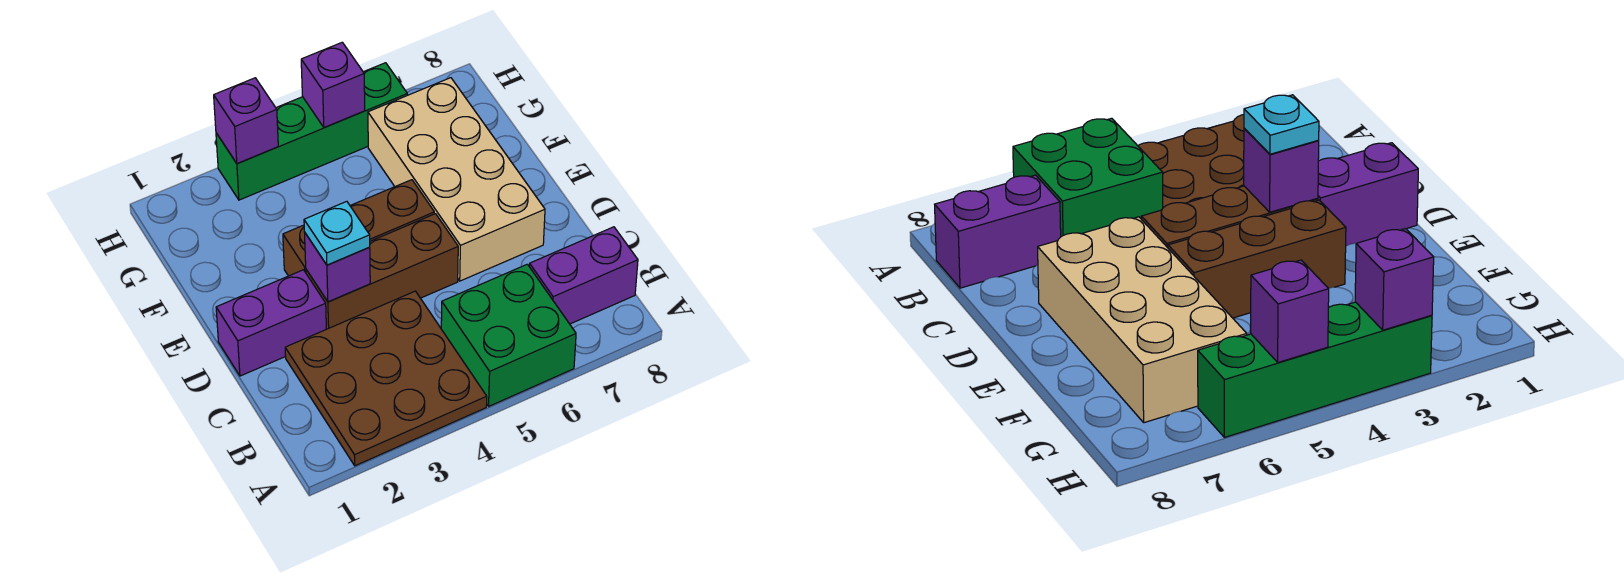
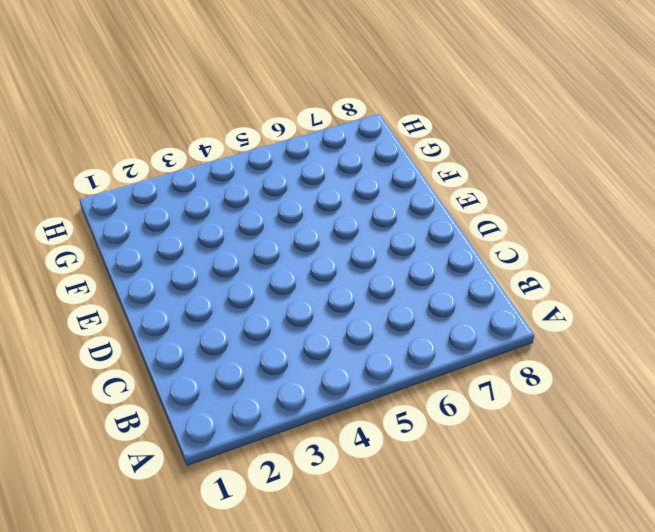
none -> brown plate A2:C4 level 1
none -> green brick A5:B6 level 1
none -> purple brick B7:B8 level 1

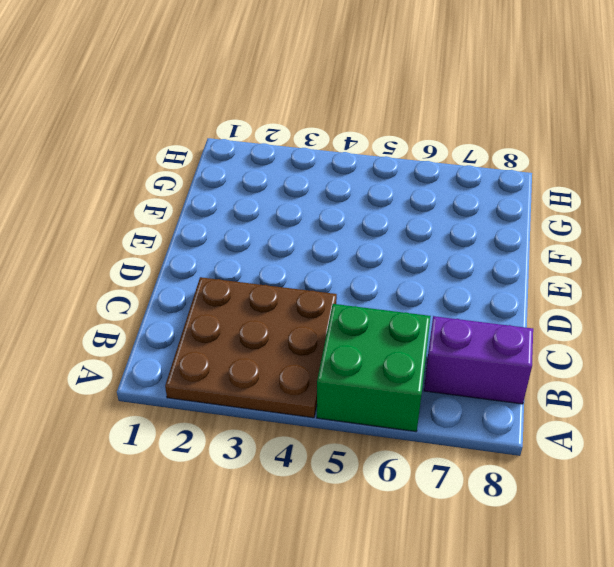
none -> purple brick D1:D2 level 1
none -> brown brick D3:D5 level 1
none -> tan brick D6:G7 level 1

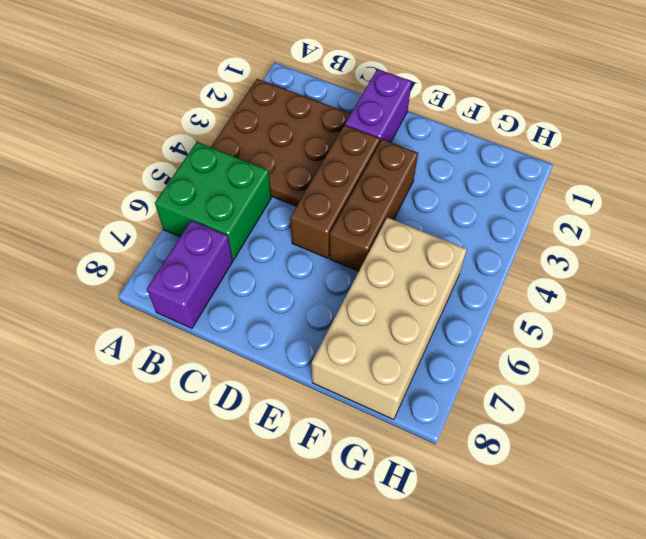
tan brick F5:G8 level 1 -> tan brick D6:G7 level 1
none -> green brick H3:H6 level 1
none -> purple brick D3 level 2
none -> purple brick H3 level 2

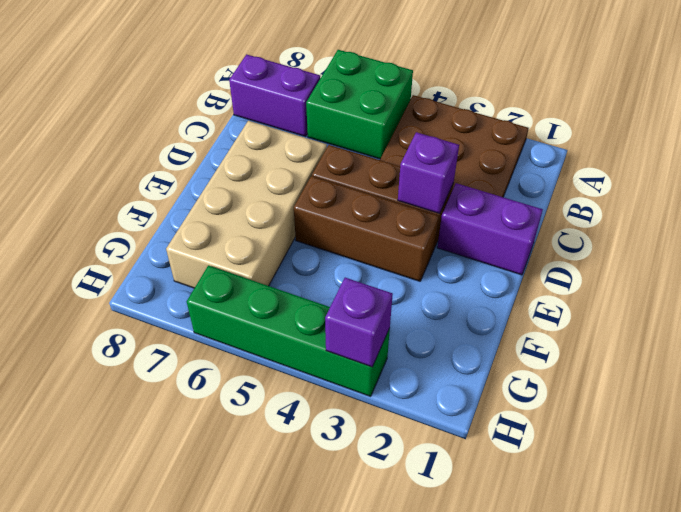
none -> purple brick H5 level 2
none -> cyan plate D3 level 3

